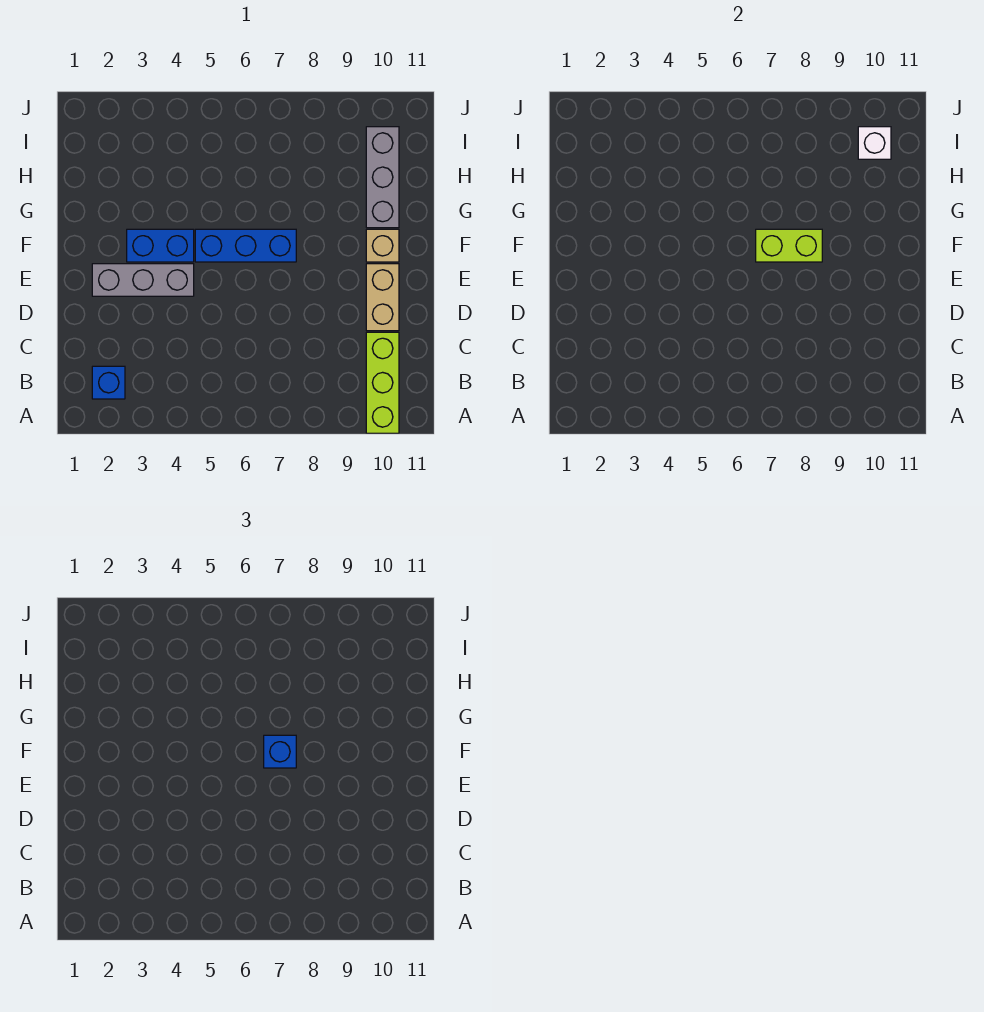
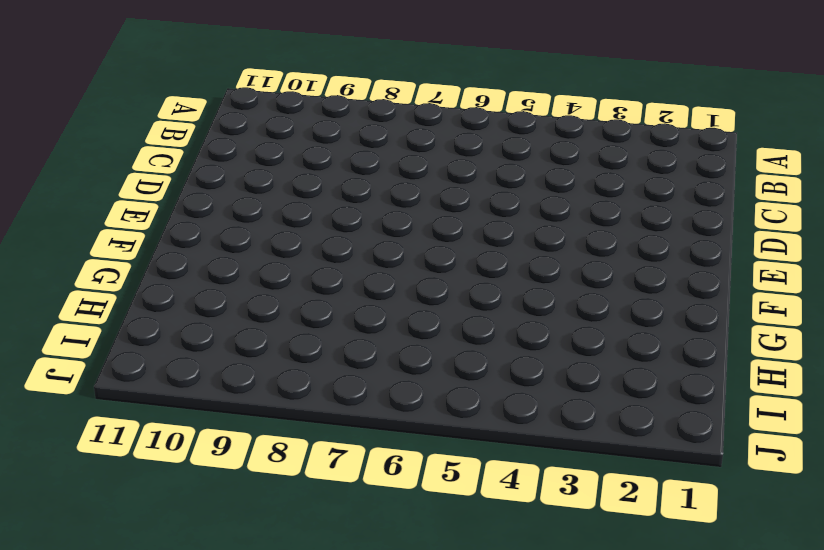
none -> lime brick A10:C10 level 1
none -> blue brick B2 level 1

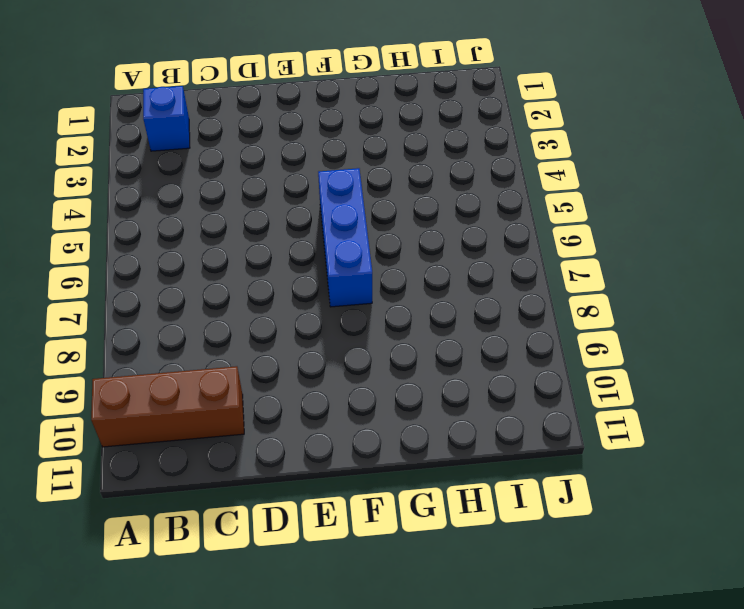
brown brick A10:C10 level 1 -> lime brick A10:C10 level 1
none -> tan brick D10:E10 level 1
none -> grey brick E2:E4 level 1

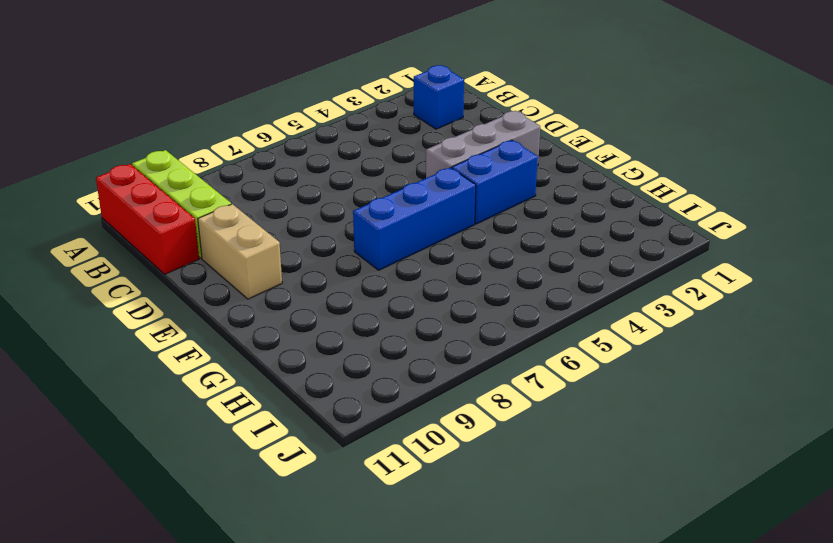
red brick A11:C11 level 1 -> none
none -> tan brick F10 level 1
none -> grey brick G10:I10 level 1

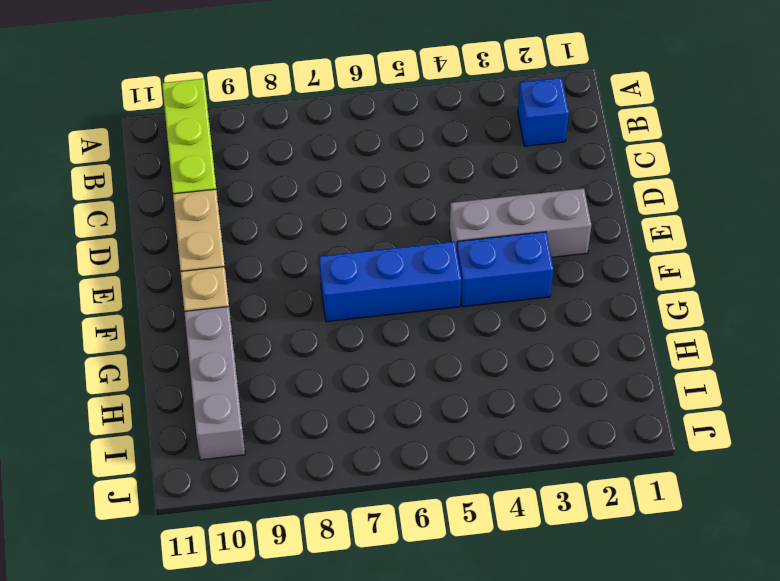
none -> lime brick F7:F8 level 2
none -> white brick I10 level 2

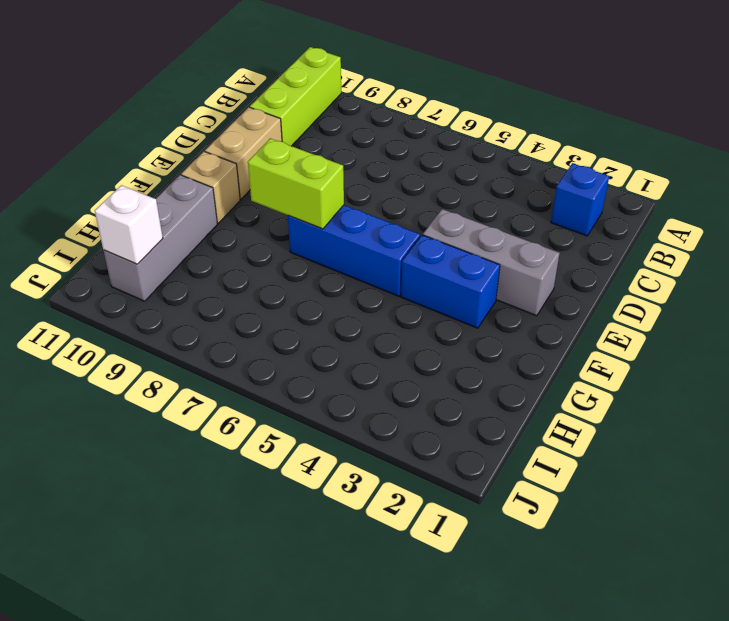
none -> blue brick F7 level 3

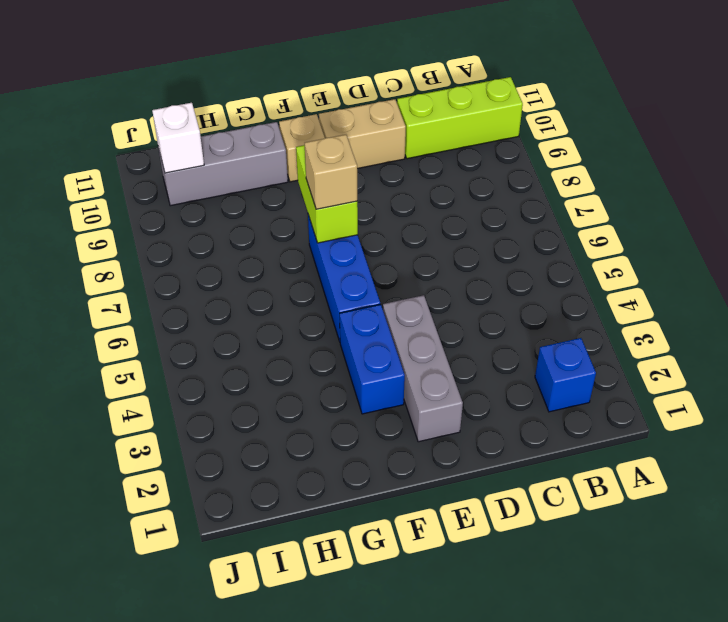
tan brick F7 level 3 -> blue brick F7 level 3

